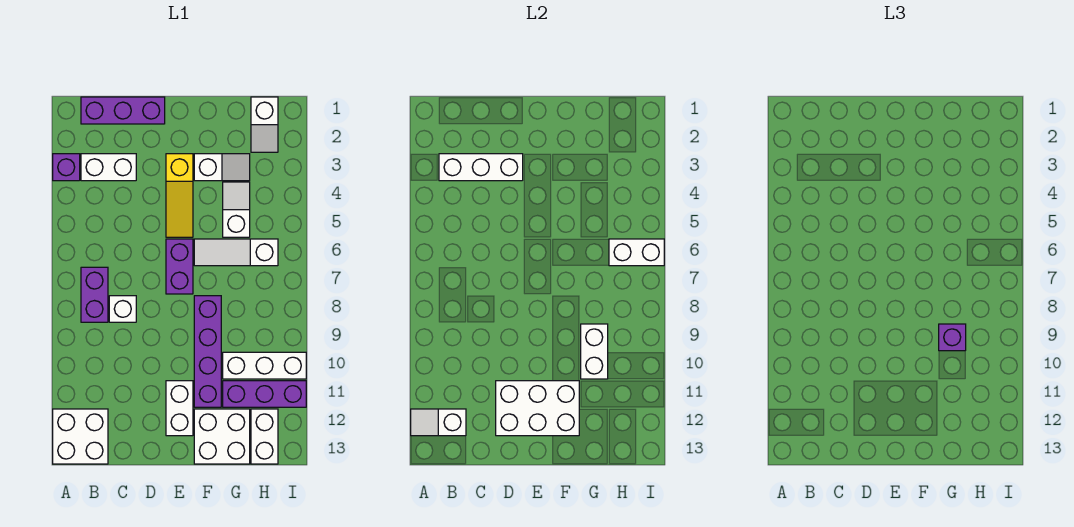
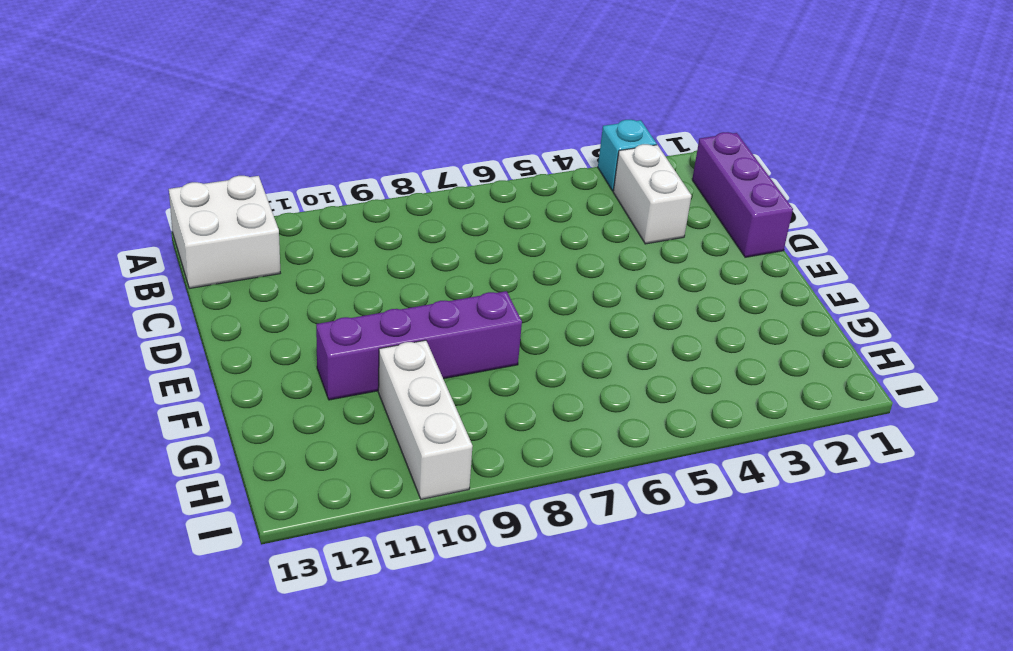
cyan brick A3 level 1 -> purple brick A3 level 1
none -> purple brick B7:B8 level 1
none -> white brick C8 level 1
none -> yellow slope E3:E5 level 1 top 3

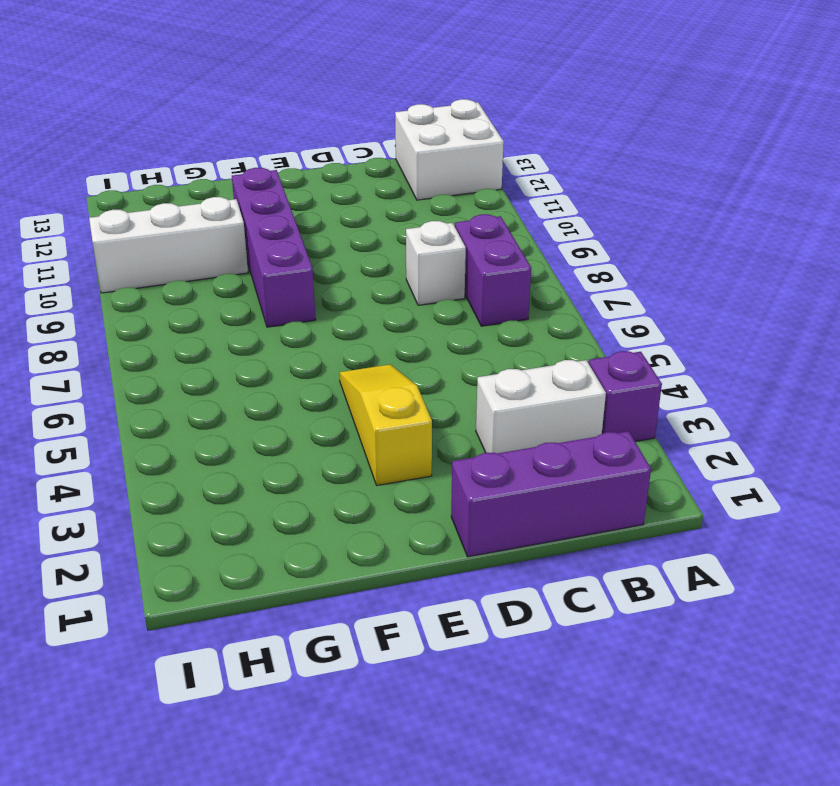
none -> purple brick E6:E7 level 1
none -> white brick E11:E12 level 1
none -> white slope F3:G3 level 1 top F

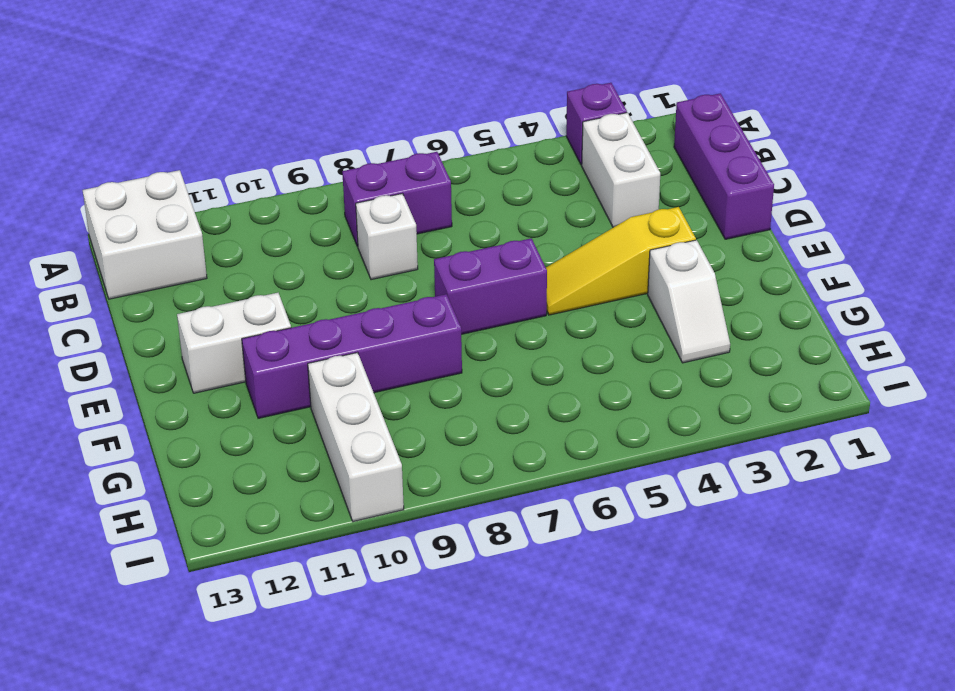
none -> white slope F6:H6 level 1 top H
none -> white brick F12:G13 level 1
none -> white slope G4:G5 level 1 top 5

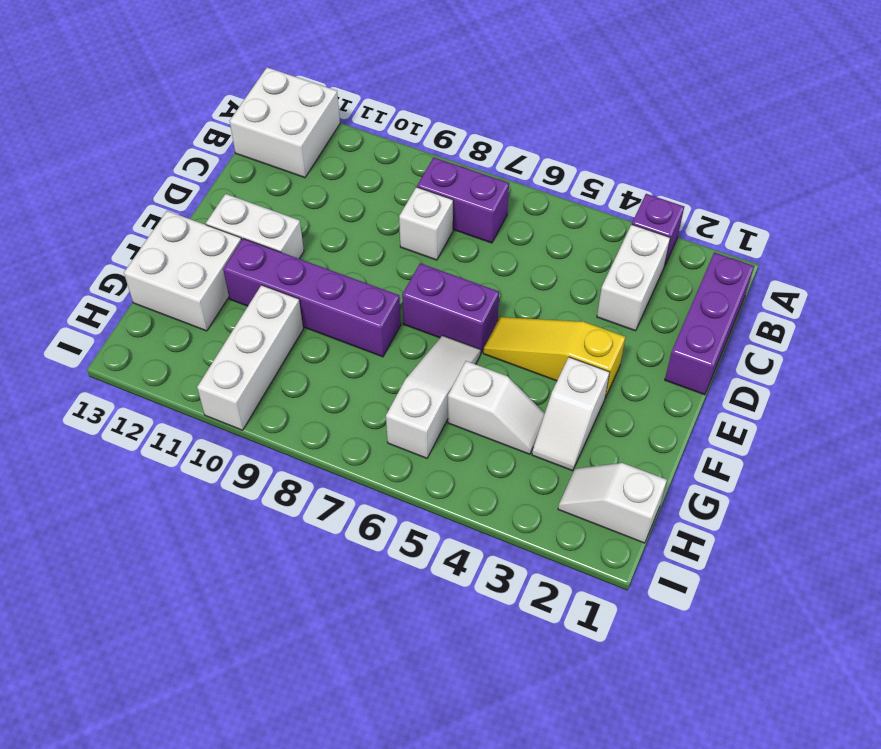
none -> purple brick G11:I11 level 1
none -> white brick H12:H13 level 1
none -> white slope A12:B12 level 2 top B

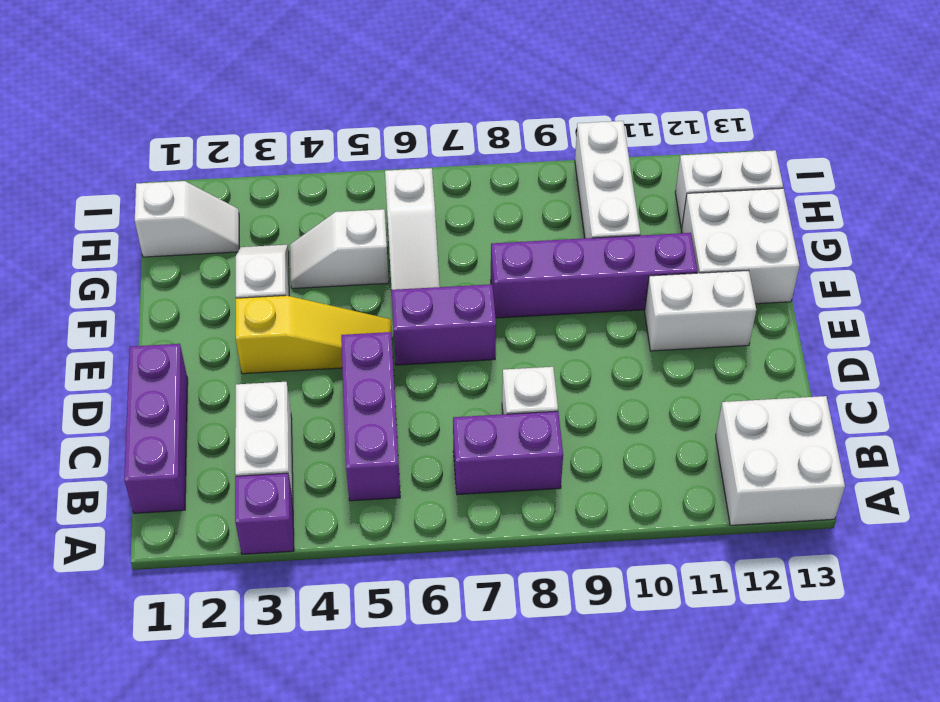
purple brick B5:D5 level 1 -> purple brick G11:I11 level 1
none -> white slope A12:B12 level 2 top B
none -> white brick B3:D3 level 2
none -> white brick D11:F12 level 2

